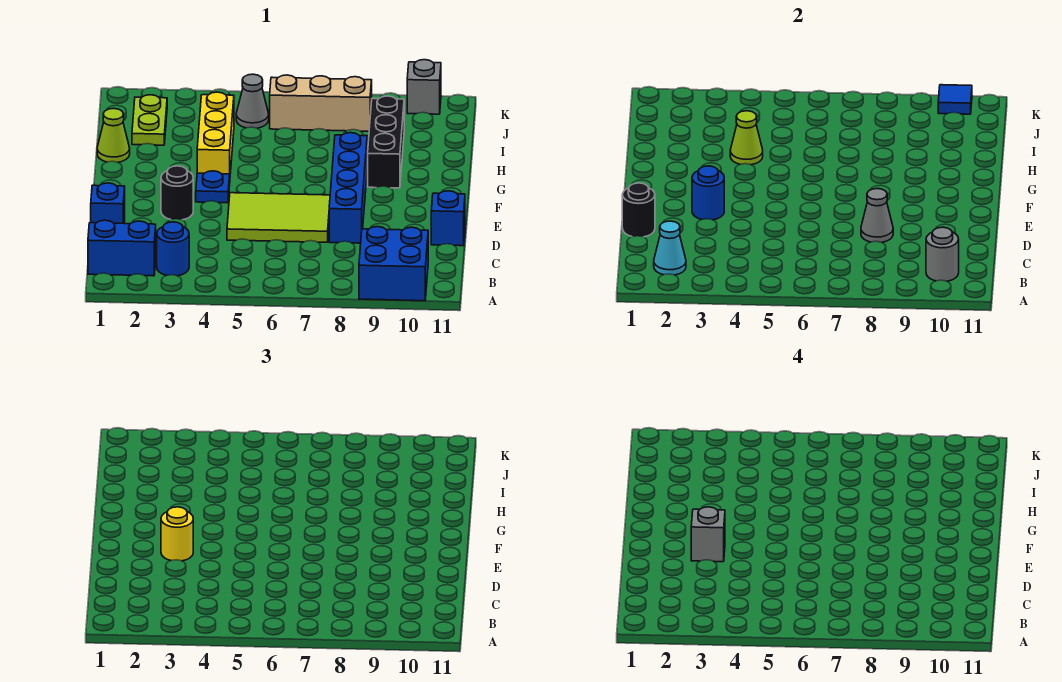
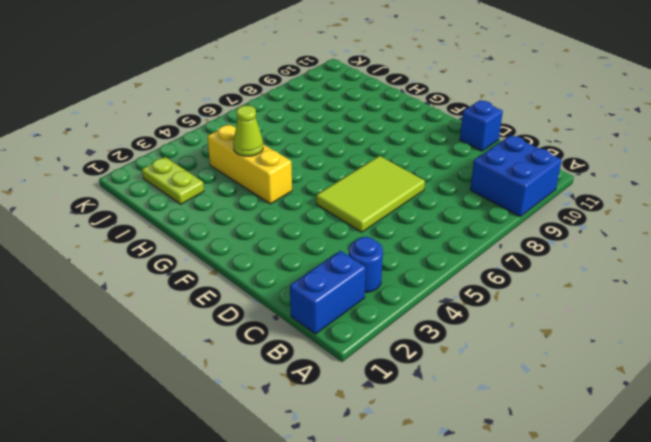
none -> blue brick D1 level 1
none -> blue brick D8:G8 level 1
none -> black round brick E3 level 1

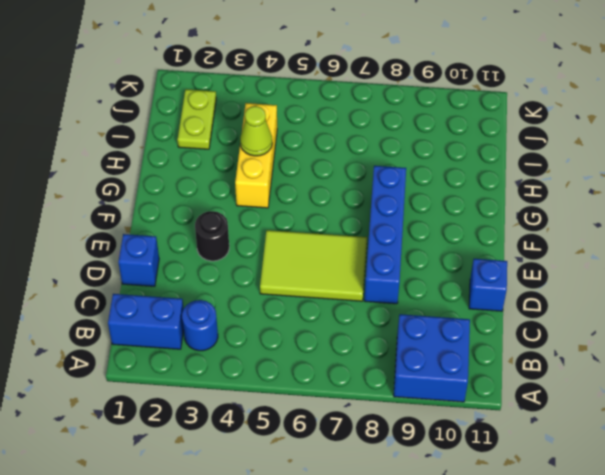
none -> blue plate F4 level 1
none -> black brick G9:I9 level 1
none -> lime cone H1 level 1

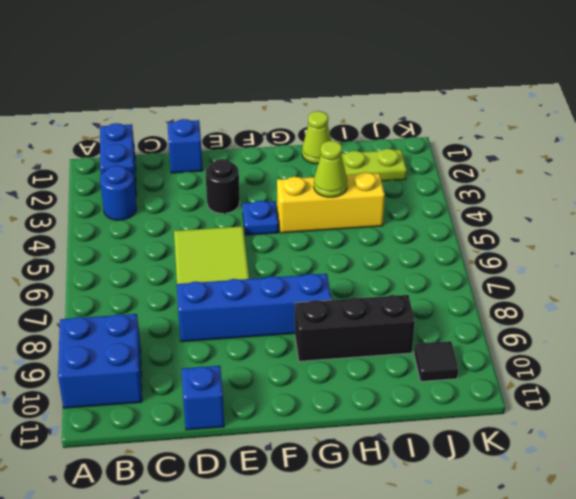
black tile J10 level 1 -> none
none -> grey cone J5 level 1
none -> tan brick J6:J8 level 1
none -> grey brick K10 level 1

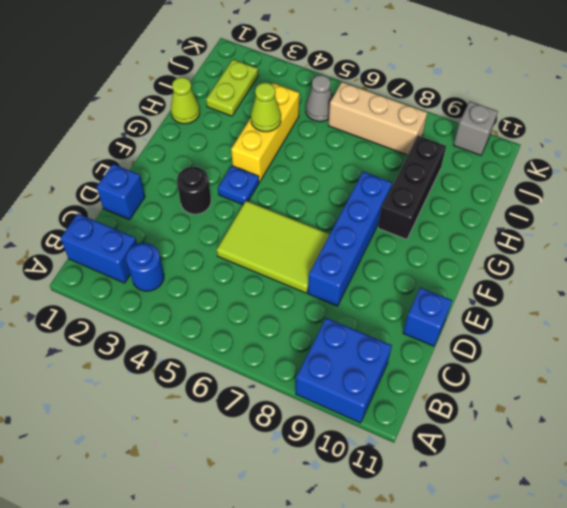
none -> cyan cone B2 level 2
none -> grey round brick B10 level 2
none -> black round brick D1 level 2

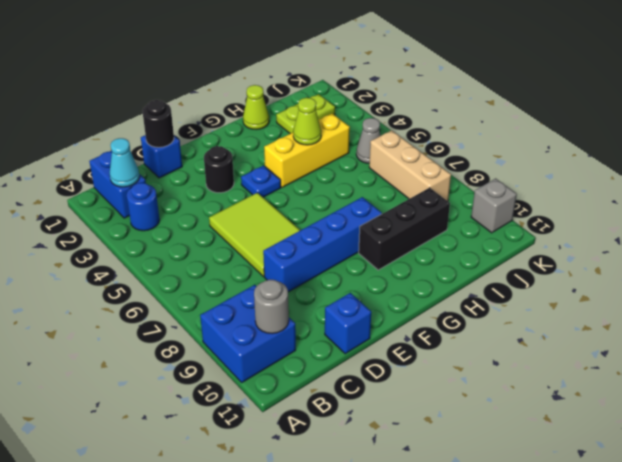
none -> grey cone D8 level 2
none -> blue round brick E3 level 2
none -> blue tile K10 level 2

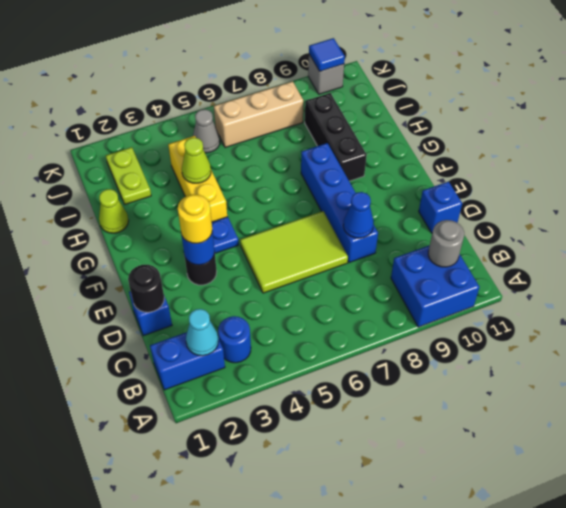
blue cone D8 level 2 -> grey cone D8 level 2
none -> grey brick E3 level 4

